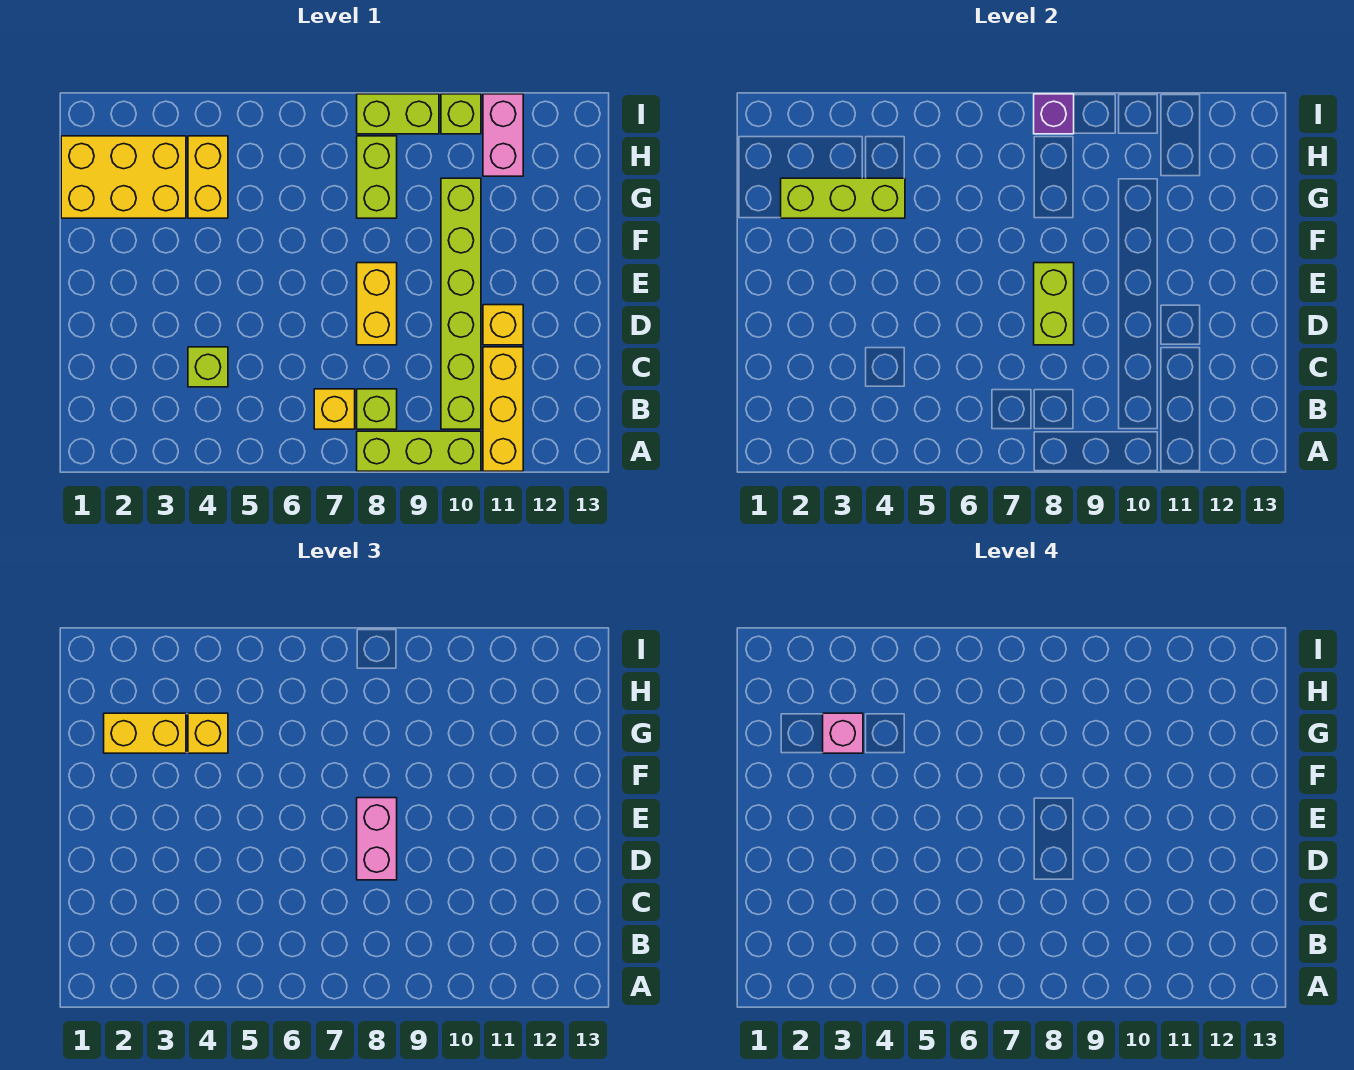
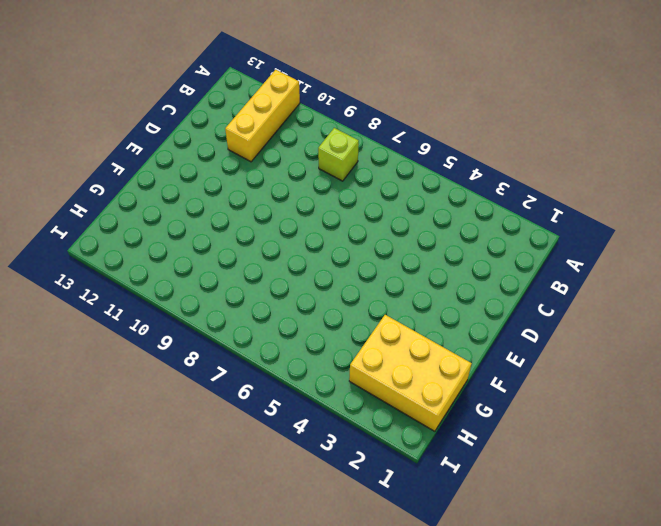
none -> lime brick A8:A10 level 1
none -> yellow brick B7 level 1
none -> lime brick B10:G10 level 1

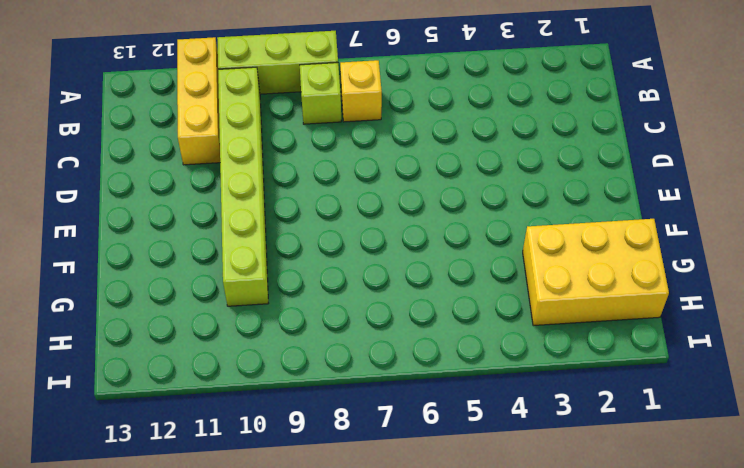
none -> lime brick C4 level 1
none -> yellow brick D8:E8 level 1
none -> yellow brick D11 level 1

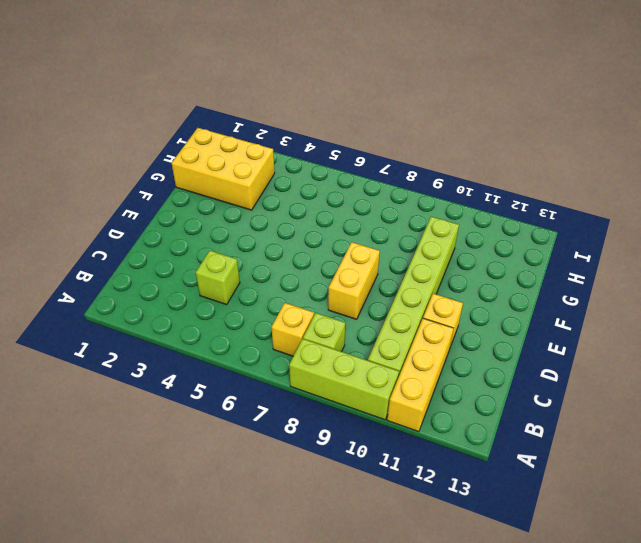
none -> yellow brick G4:H4 level 1
none -> lime brick G8:H8 level 1
none -> pink brick H11:I11 level 1

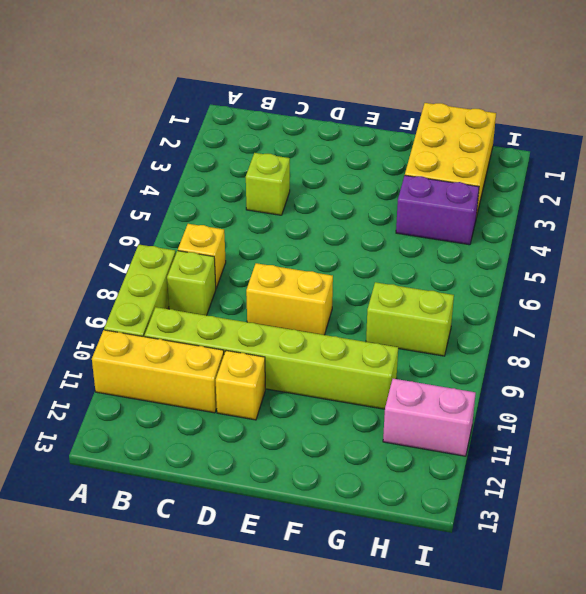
purple brick G4:H4 level 1 -> yellow brick G4:H4 level 1
none -> lime brick I8:I9 level 1
none -> lime brick I10 level 1
none -> lime brick D8:E8 level 2

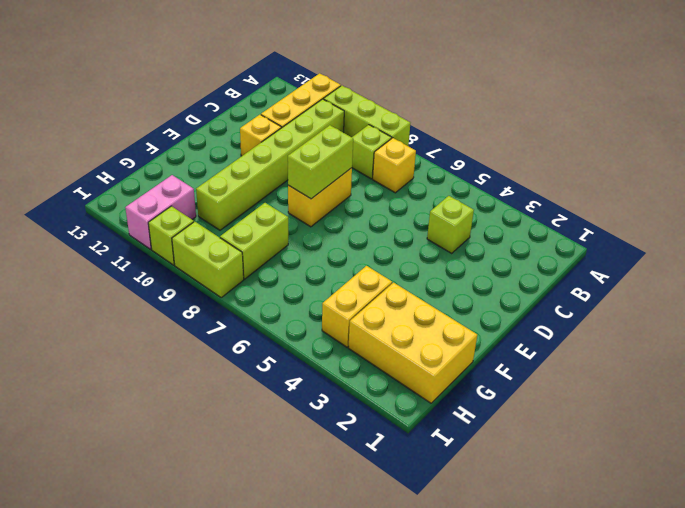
none -> lime brick G2:G4 level 2
none -> purple brick I8 level 2
none -> pink brick D8:E8 level 3

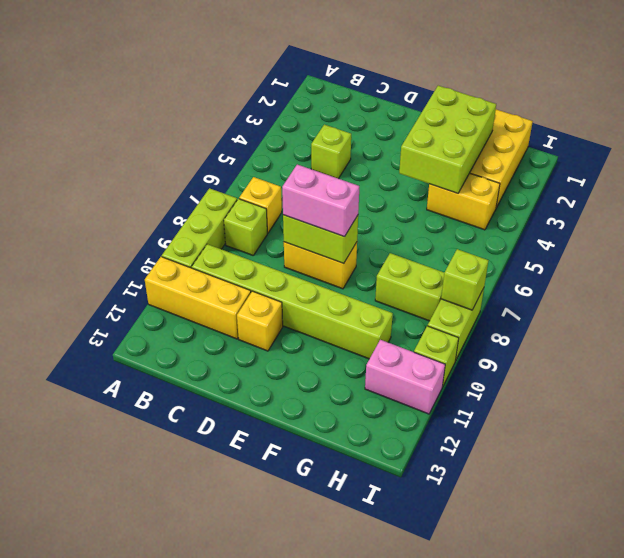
lime brick F2:G4 level 2 -> lime brick G2:G4 level 2
lime brick I8 level 2 -> purple brick I8 level 2
none -> yellow brick G2:G3 level 3
none -> yellow brick G4 level 3
none -> pink brick G3 level 4

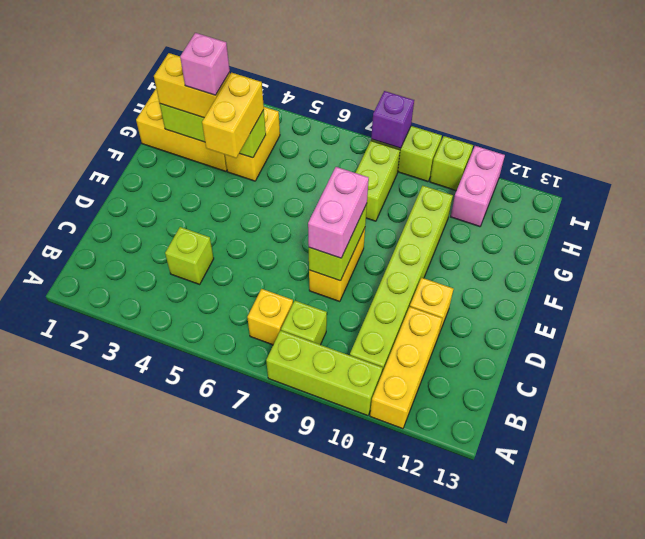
yellow brick F4:G4 level 3 -> yellow brick G4 level 3

